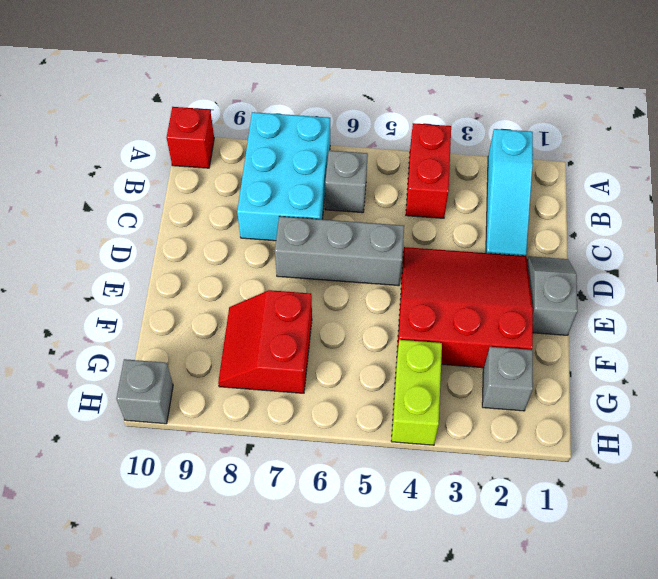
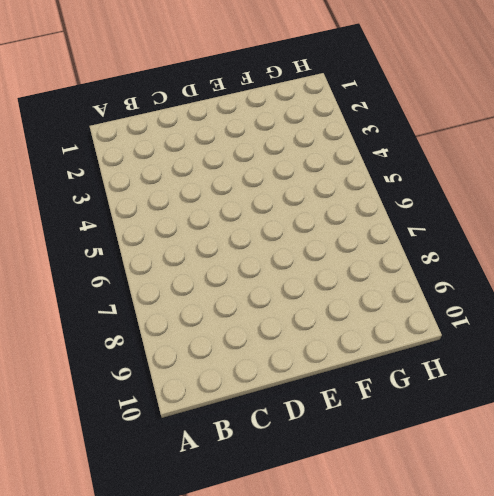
none -> cyan slope A2:C2 level 1 top A
none -> red brick A4:B4 level 1
none -> cyan brick A7:C8 level 1

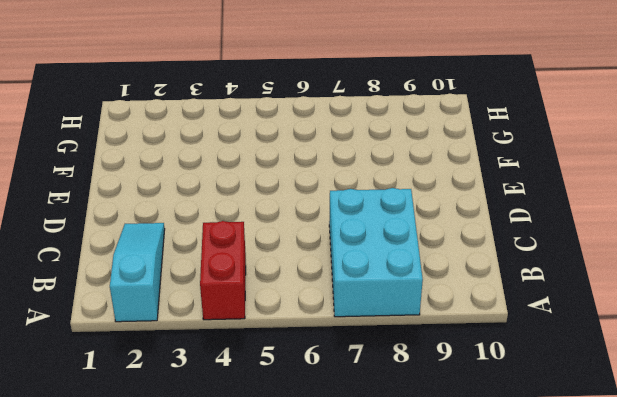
none -> red brick A10 level 1
none -> grey brick B6 level 1
none -> grey slope D1:E1 level 1 top E

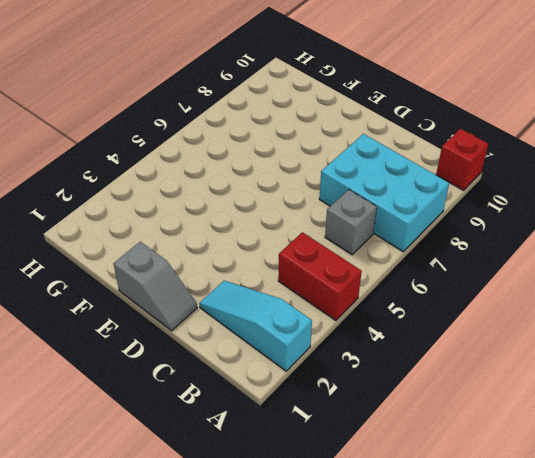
none -> red slope D2:F4 level 1 top F
none -> grey brick D5:D7 level 1
none -> red slope F7:G8 level 1 top 7

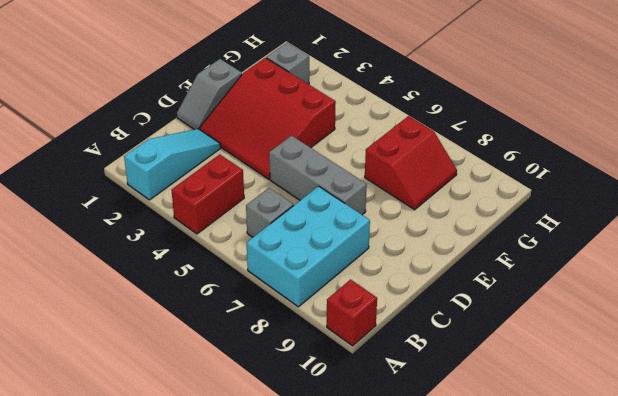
none -> lime brick G4:H4 level 1
none -> grey brick H10 level 1

